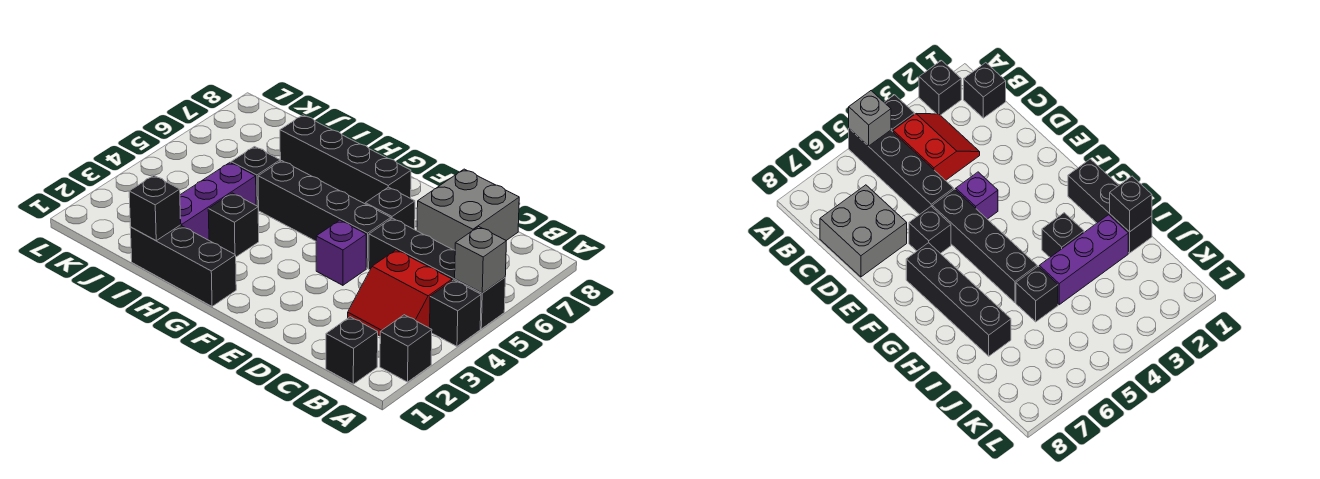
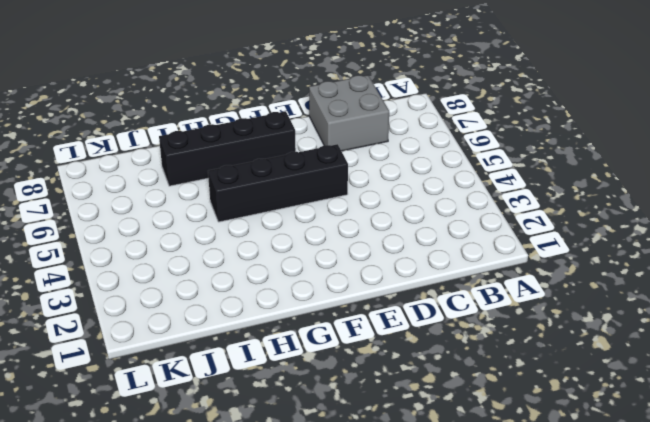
none -> black brick A2 level 1
none -> black brick A4 level 1
none -> black brick A5:D5 level 1

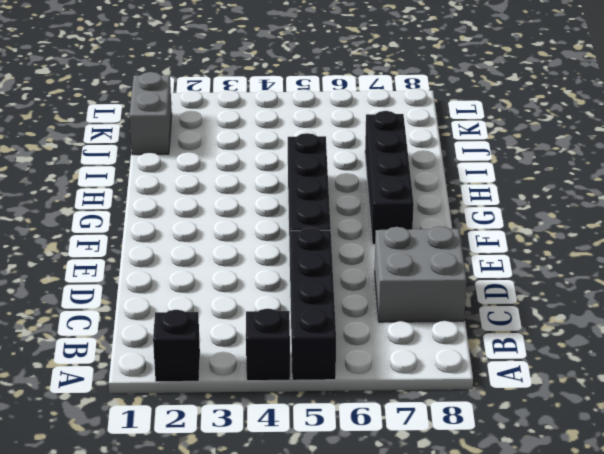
grey brick J1:K1 level 1 -> none
none -> black brick B1 level 1
none -> red slope B3:C4 level 1 top 4
none -> purple brick E4 level 1

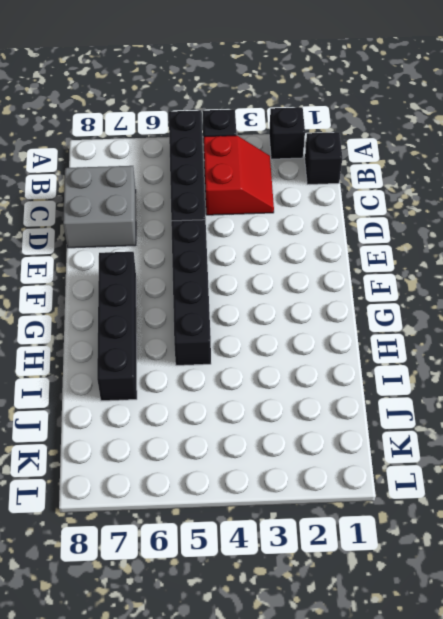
none -> purple brick E4 level 1
none -> black brick E6 level 1
none -> black brick G1:I1 level 1

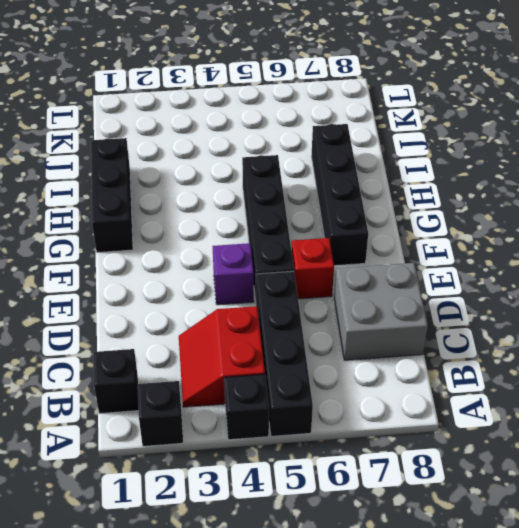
red brick E6 level 1 -> black brick E6 level 1
none -> black brick H3 level 1
none -> purple brick I2:I4 level 1
none -> black brick I5 level 1

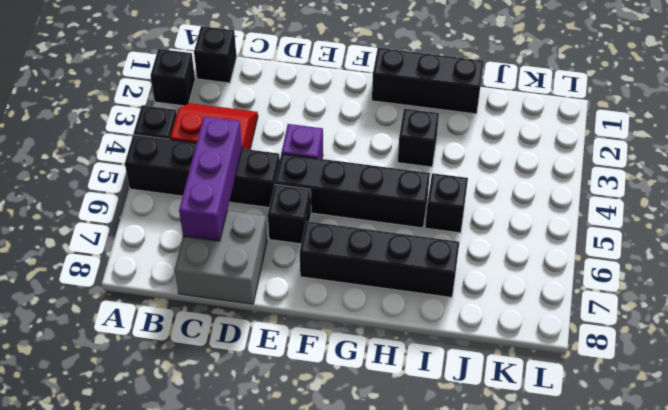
purple brick C5:C7 level 2 -> purple brick I2:I4 level 1
none -> grey brick A5 level 2
none -> black brick I1 level 2

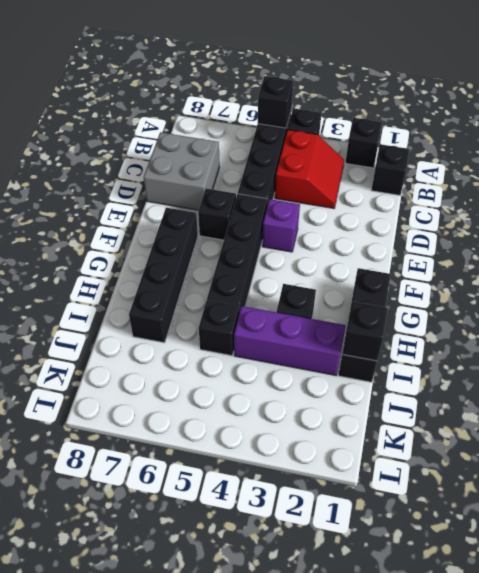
black brick A5 level 2 -> grey brick A5 level 2

